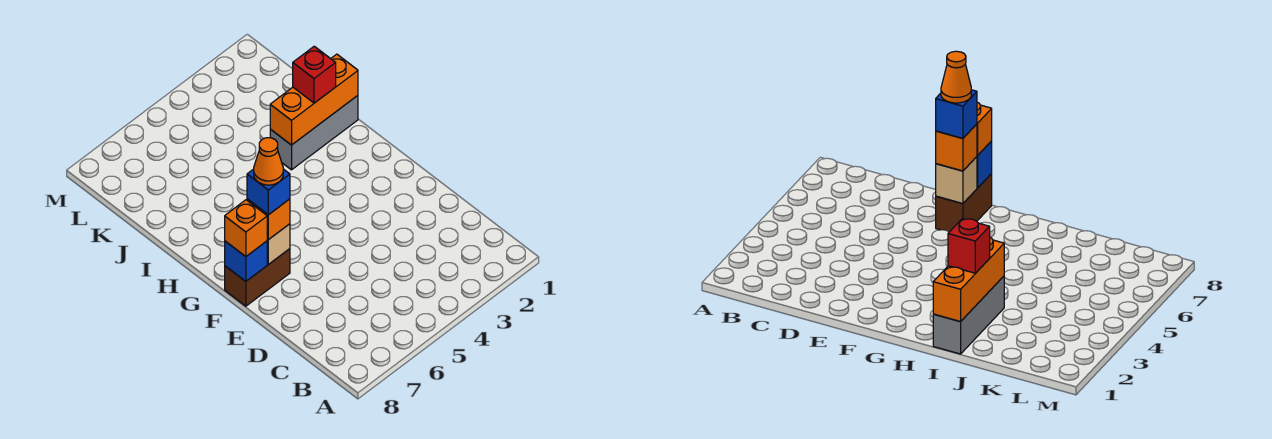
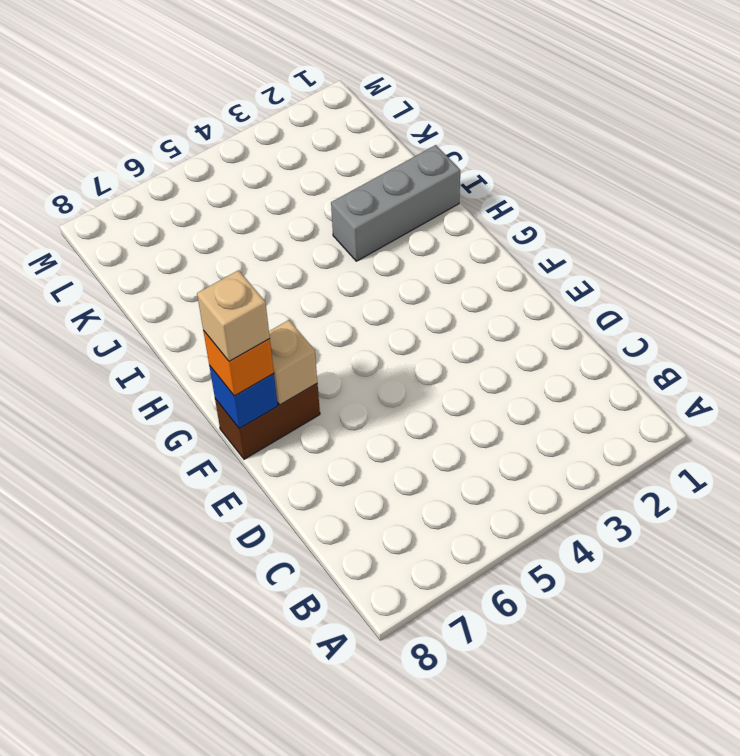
tan brick F8 level 4 -> none
none -> orange brick I1:I3 level 2
none -> orange brick F7 level 3

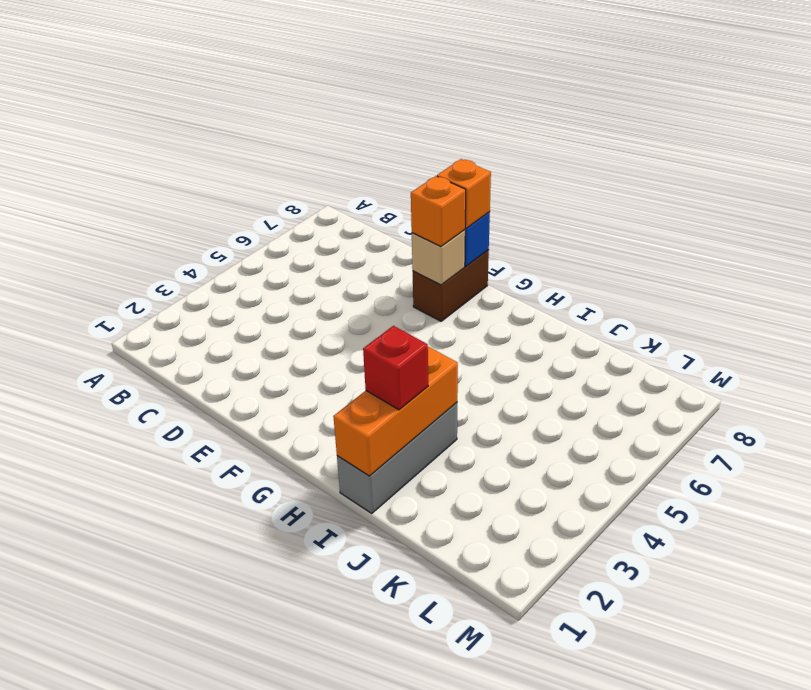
none -> blue brick F7 level 4
none -> orange cone F7 level 5

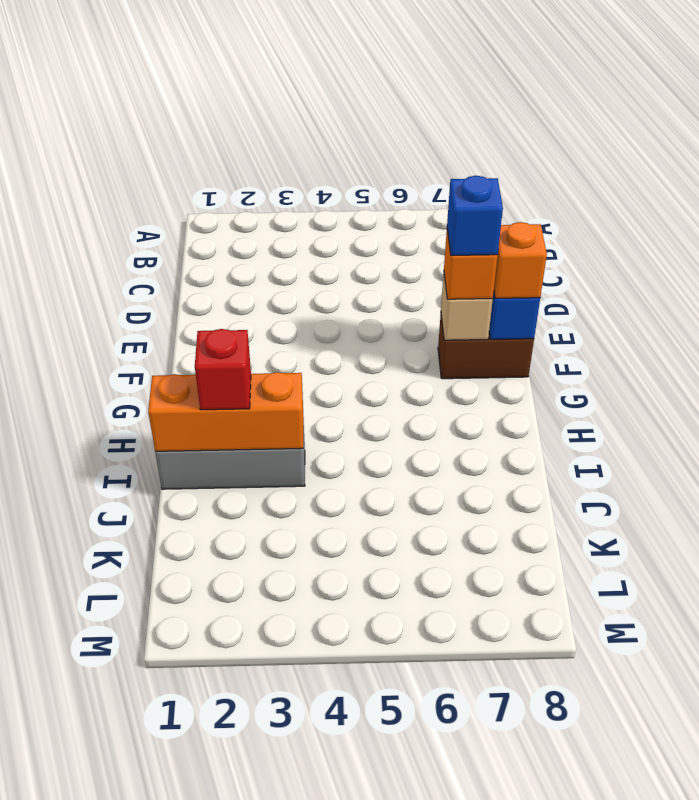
none -> orange cone F7 level 5

